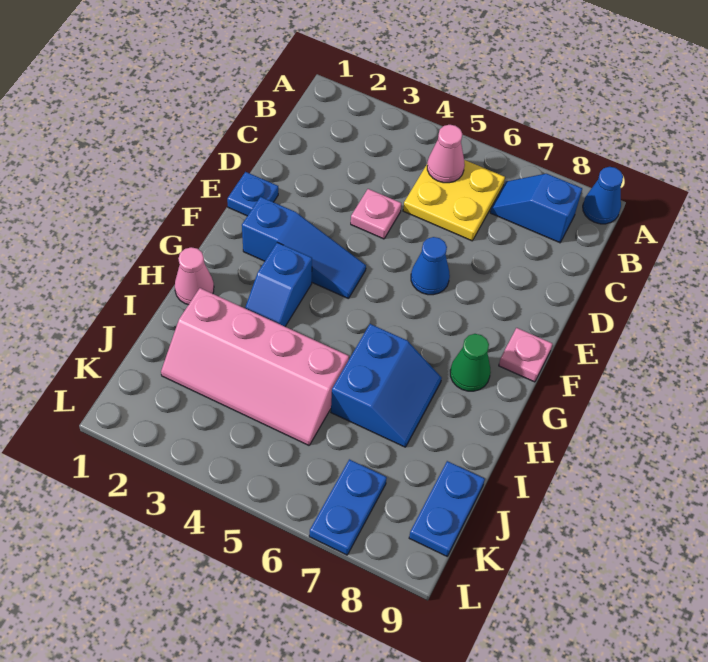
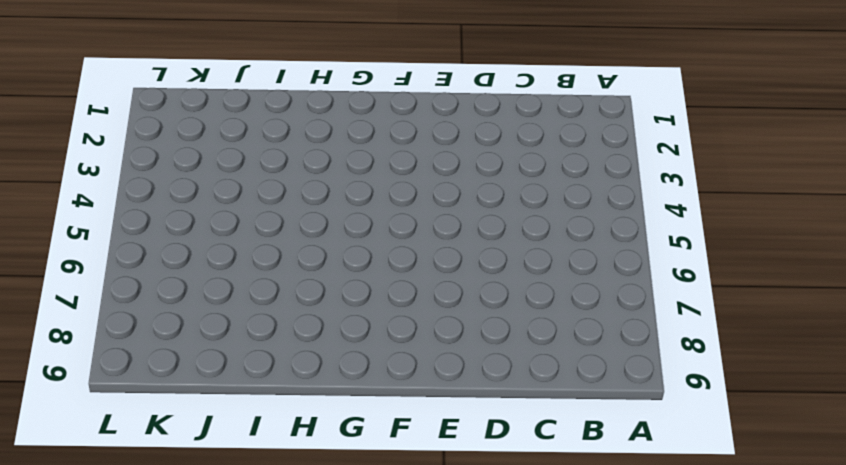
none -> blue cone A9 level 1
none -> yellow plate B5:C6 level 1
none -> blue slope B7:B8 level 1 top 8

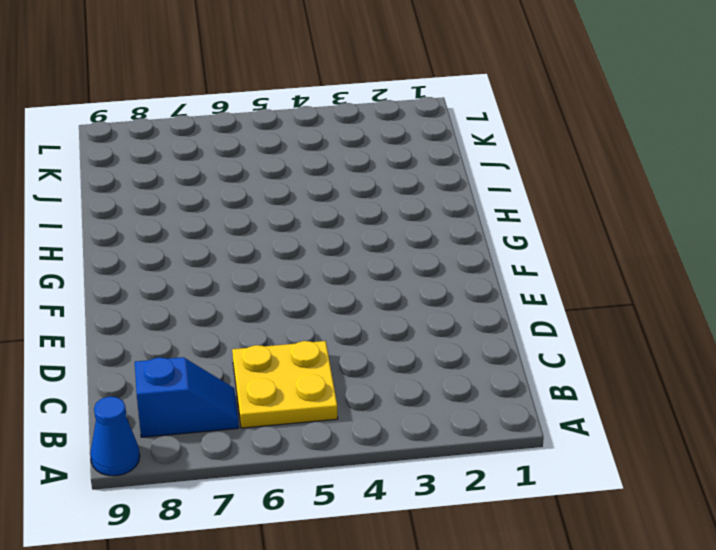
none -> pink plate D4 level 1
none -> blue plate E1 level 1
none -> blue cone E6 level 1

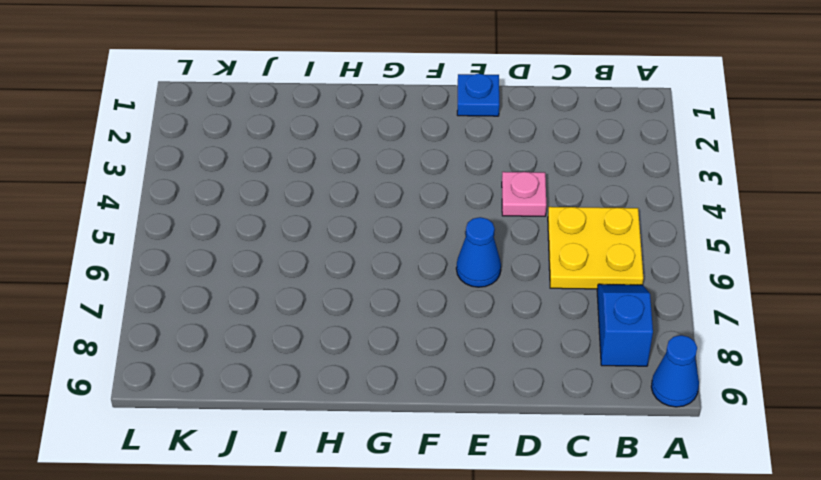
none -> blue slope F2:F4 level 1 top 2
none -> pink plate F9 level 1
none -> blue slope G3:H3 level 1 top G

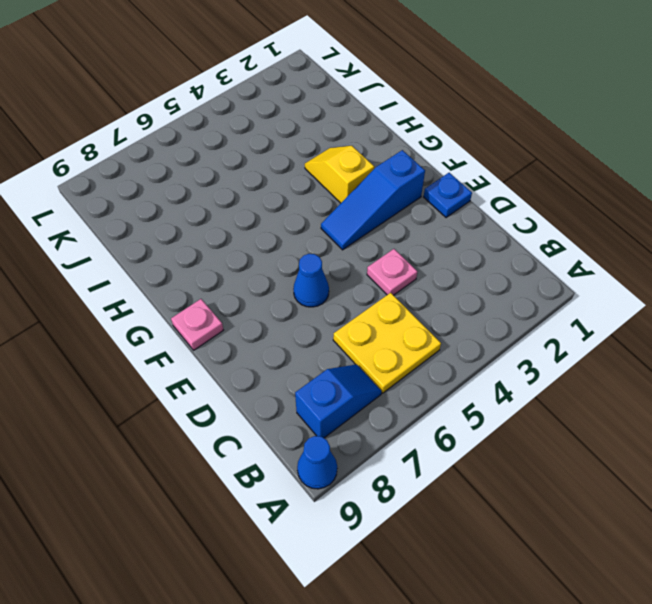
yellow slope G3:H3 level 1 top G -> blue slope G3:H3 level 1 top G
none -> green cone G8 level 1
none -> pink cone H1 level 1
none -> blue slope H6:I7 level 1 top 6

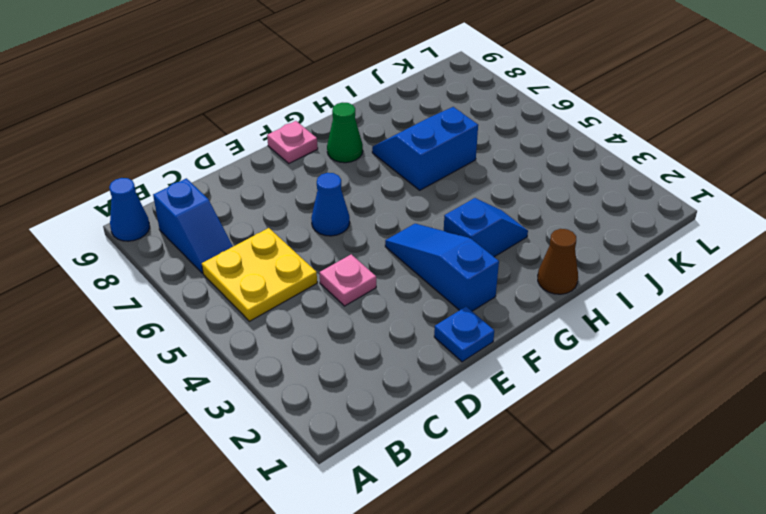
brown cone H1 level 1 -> pink cone H1 level 1
none -> pink slope I2:J5 level 1 top I
none -> blue plate J9:K9 level 1
none -> blue plate K7:L7 level 1

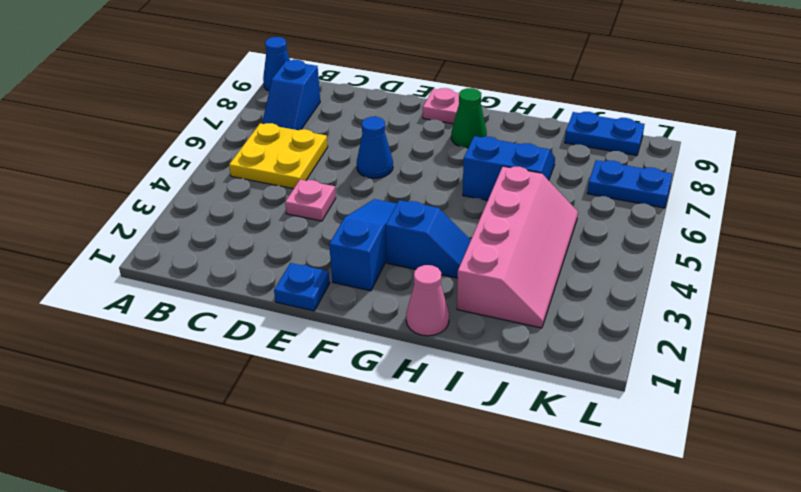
none -> pink cone B5 level 2

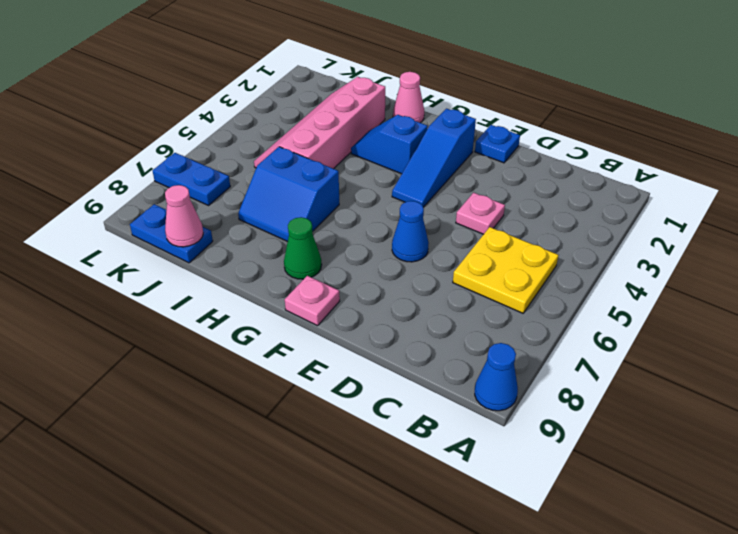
pink cone J9 level 2 -> pink cone B5 level 2
none -> blue slope B7:B8 level 1 top 8

